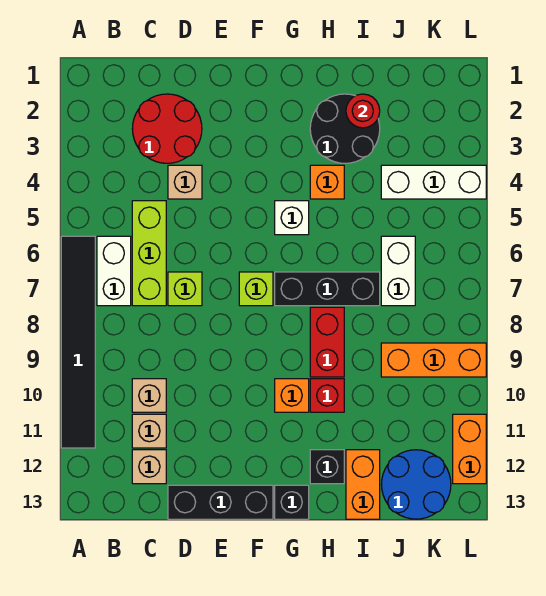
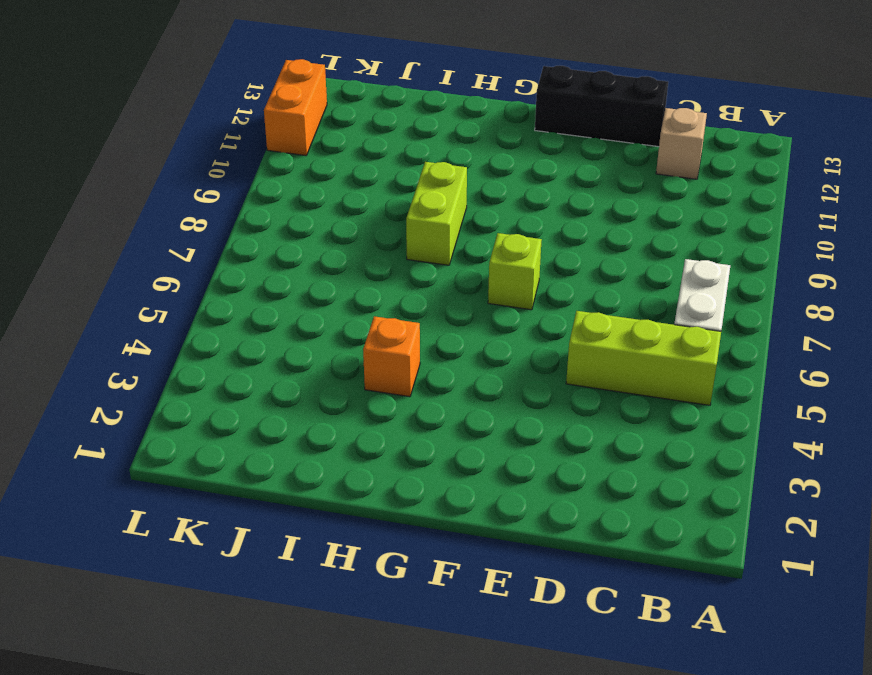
lime brick B5:D5 level 1 -> lime brick C5:C7 level 1
lime brick H8:H9 level 1 -> red brick H8:H9 level 1
none -> black tile A6:A11 level 1
none -> red round brick C2:D3 level 1
none -> tan brick C10 level 1

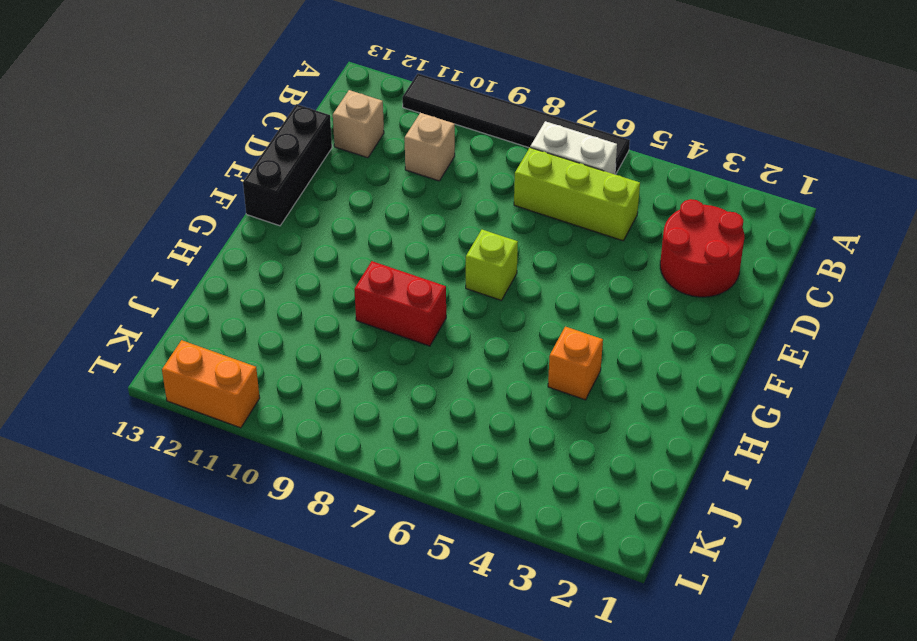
none -> tan brick C11 level 1
none -> tan brick D4 level 1
none -> lime brick D7 level 1

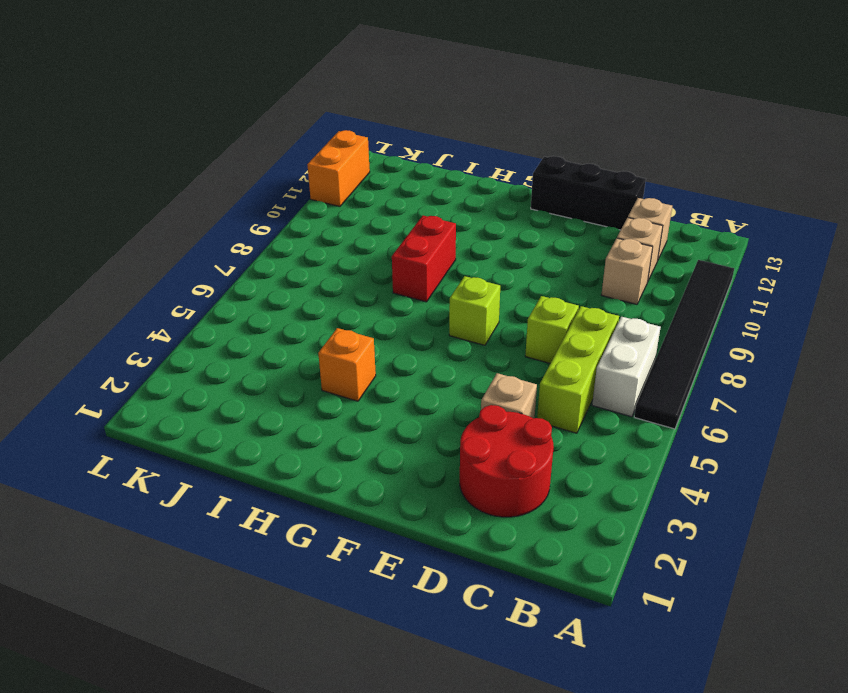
none -> white brick G5 level 1
none -> black brick G7:I7 level 1
none -> orange brick G10 level 1

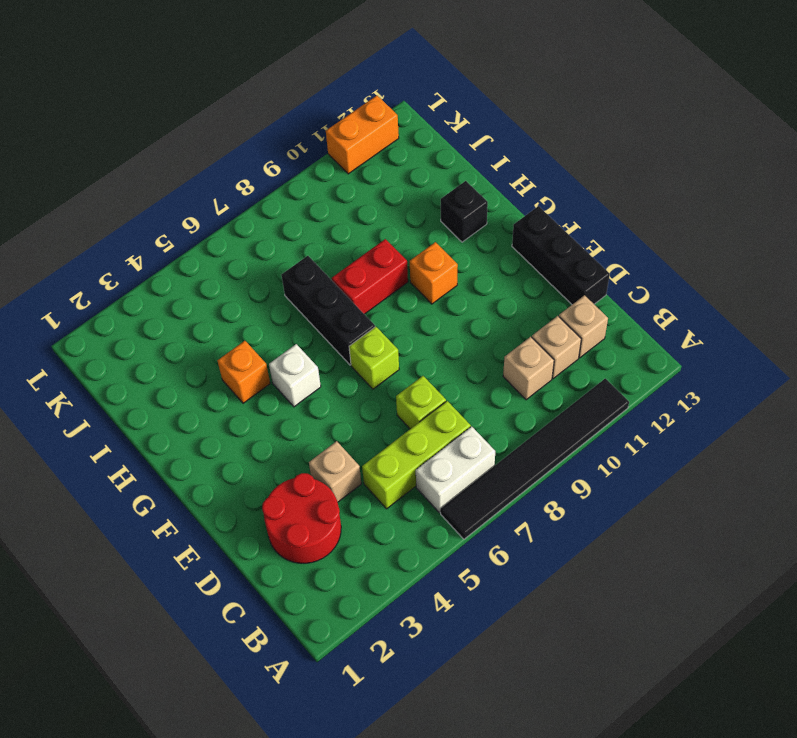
none -> black brick G13 level 1
none -> black round brick H2:I3 level 1
none -> red brick H10 level 1

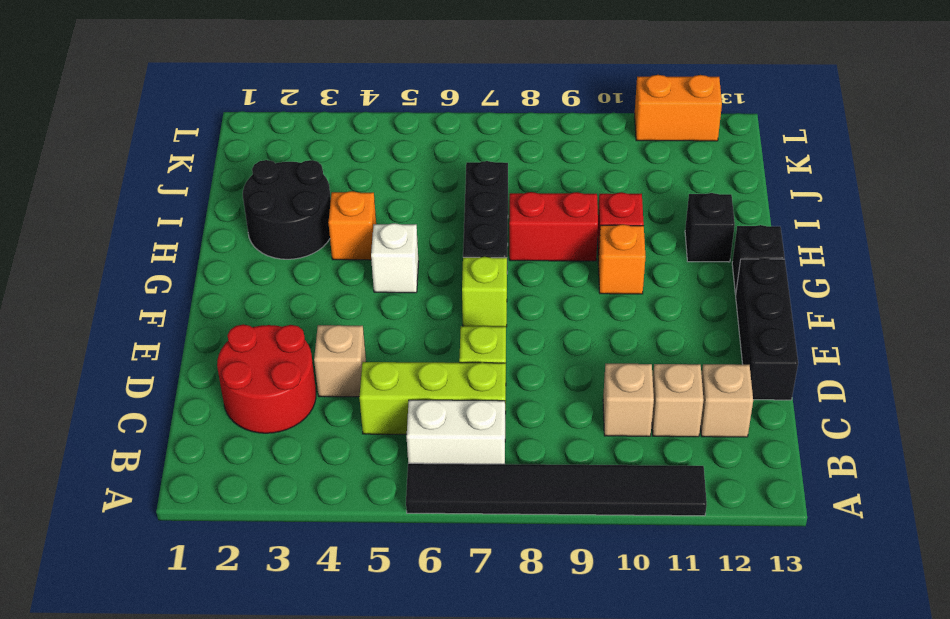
none -> orange brick I12:I13 level 1
none -> white brick J4:L4 level 1
none -> white brick J6:J7 level 1

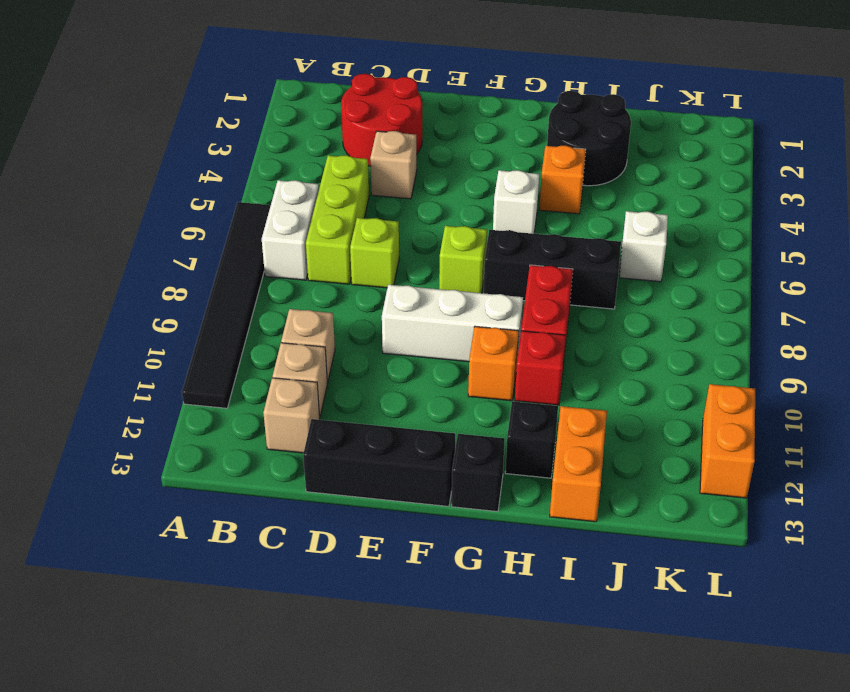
white brick E9:G9 level 1 -> white brick J4:L4 level 1
white brick J6 level 1 -> white brick J6:J7 level 1
none -> orange brick J9:L9 level 1
none -> blue round brick J12:K13 level 1
none -> red round brick I2 level 2

